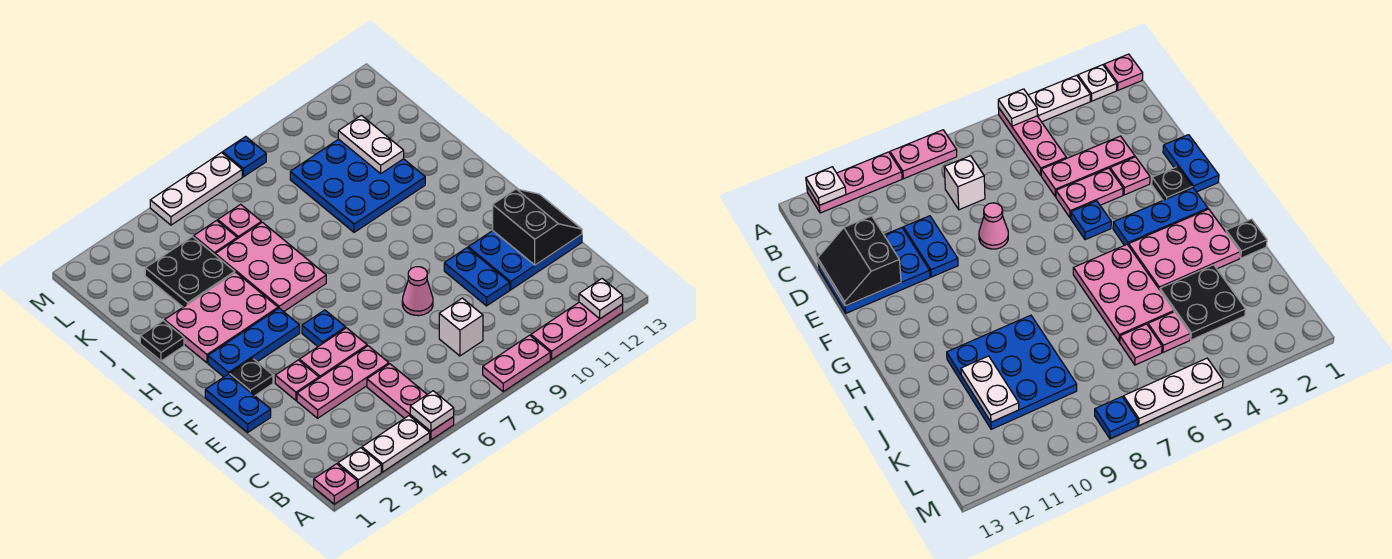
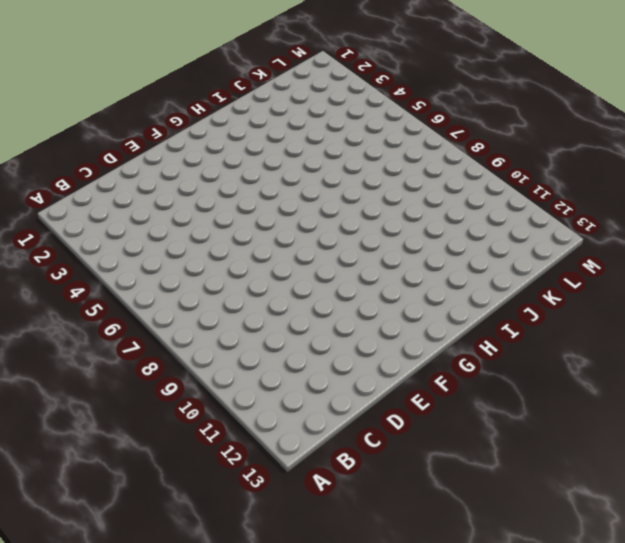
none -> pink plate A1 level 1
none -> white plate A2 level 1
none -> white plate A3:A4 level 1
none -> pink plate A5:C5 level 1

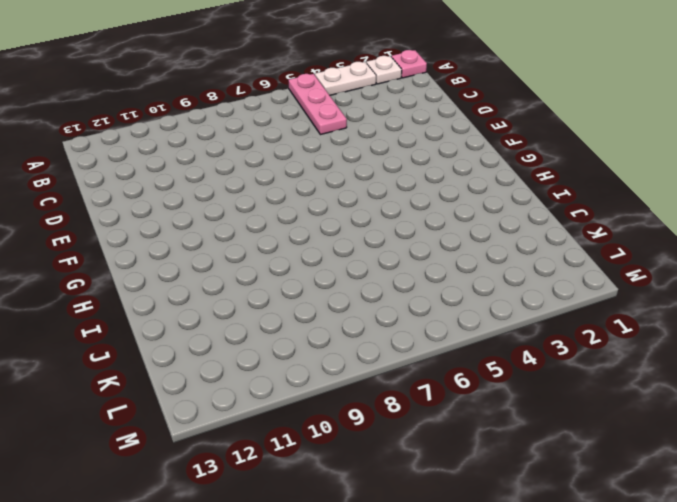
none -> pink plate A8:A9 level 1
none -> pink plate A10:A12 level 1
none -> white brick C8 level 1
none -> pink plate D3:D5 level 1

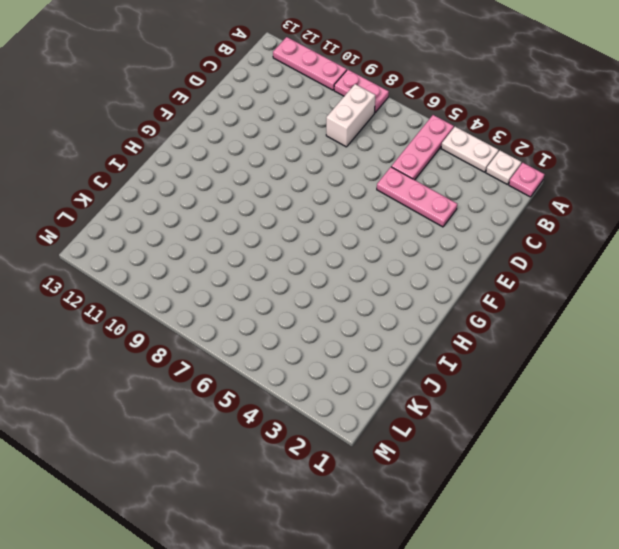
white brick B8:C8 level 1 -> white brick C8 level 1
none -> blue plate D10:E10 level 1
none -> blue plate D11:E13 level 1
none -> blue plate E1:F1 level 1
none -> pink plate E3 level 1

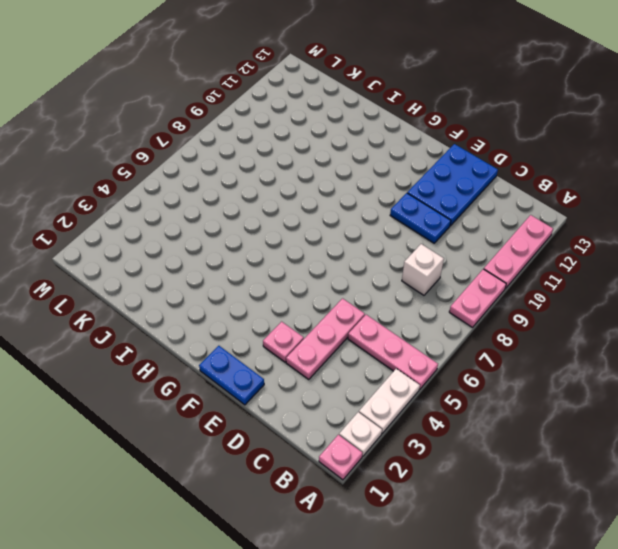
none -> pink plate E4:E5 level 1
none -> pink cone E8 level 1
none -> black plate F2 level 1
none -> blue plate F5 level 1

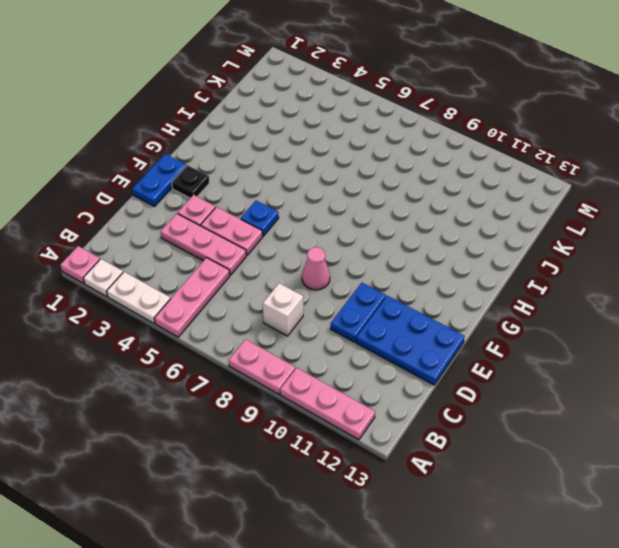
none -> blue plate G2:G4 level 1
none -> pink plate H2:I4 level 1
none -> pink plate H5:J6 level 1
none -> black plate I1 level 1

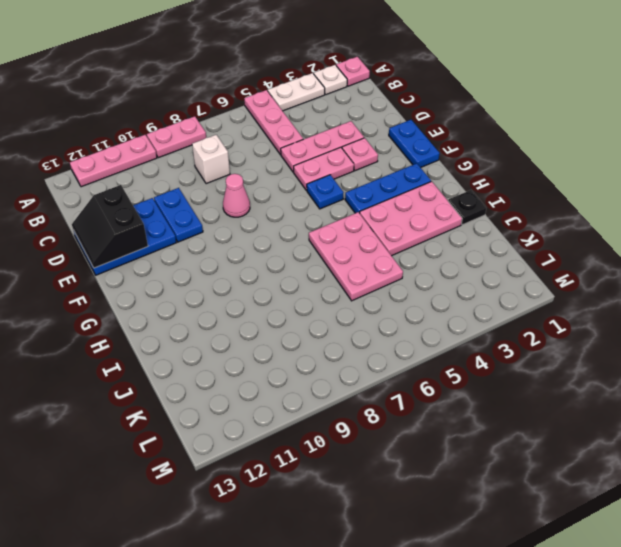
none -> black plate F2 level 1
none -> blue plate I9:K11 level 1
none -> black plate J3:K4 level 1
none -> pink plate K5 level 1

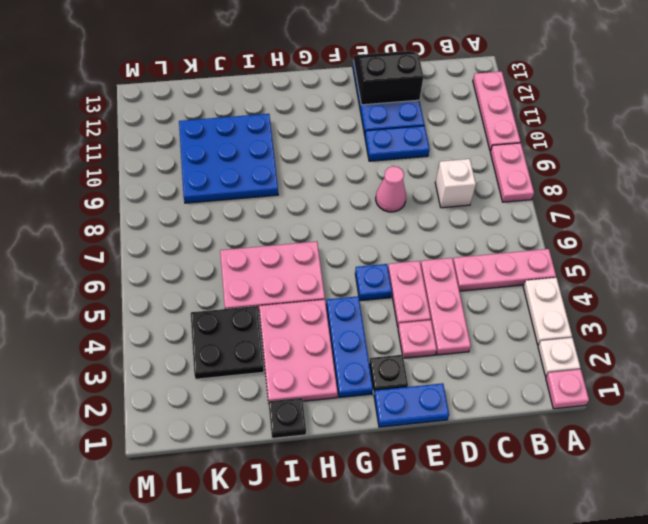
none -> pink plate K5 level 1
none -> pink plate K6 level 1
none -> white plate M5:M7 level 1
none -> blue plate M8 level 1

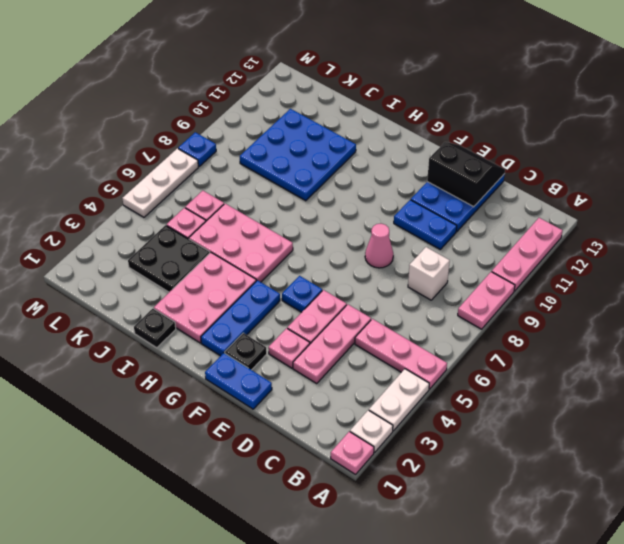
none -> white plate A5 level 2
none -> white plate A12 level 2
none -> white plate J11:K11 level 2

